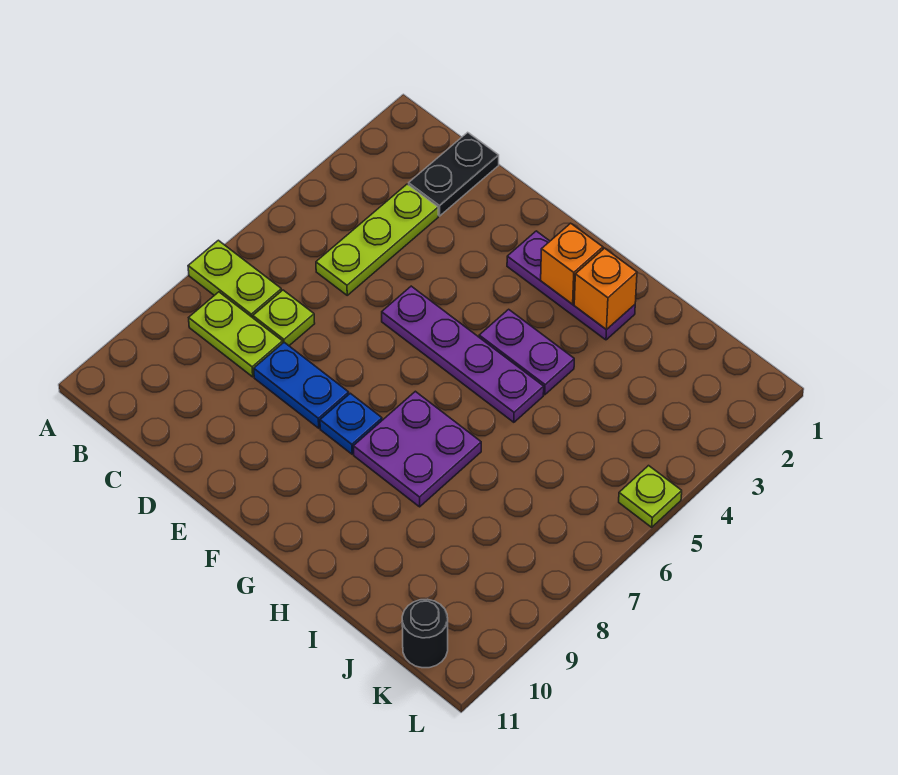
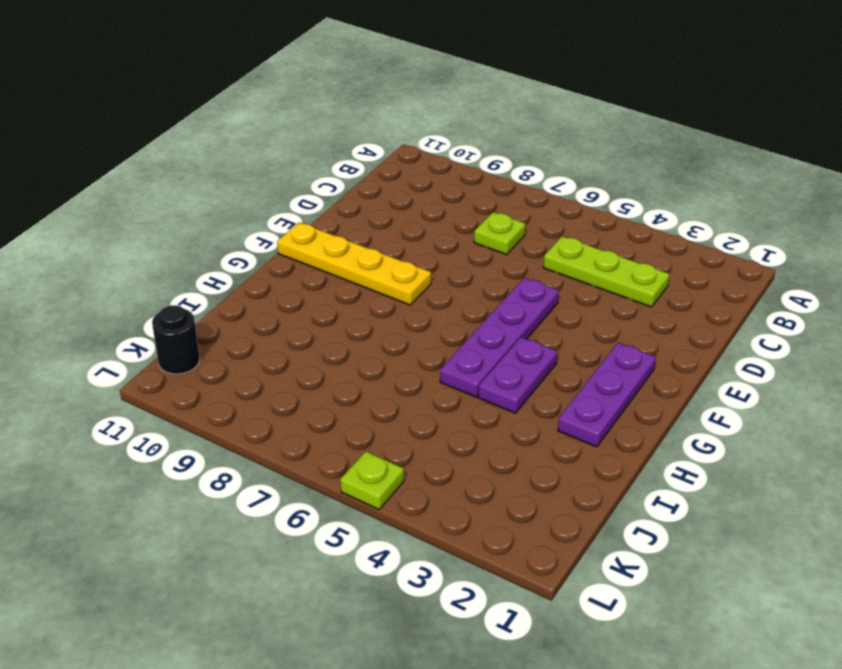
yellow plate F8:F11 level 1 -> blue plate F8 level 1
none -> lime plate A7:B7 level 1
none -> lime plate B8:C8 level 1
none -> black plate C1:C2 level 1

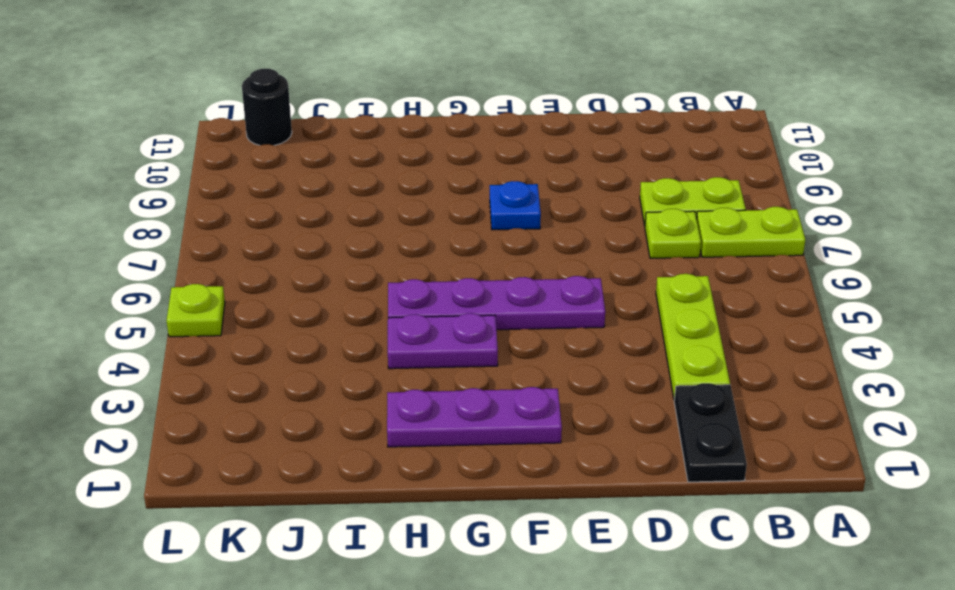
none -> blue plate D8:E8 level 1
none -> purple plate G7:H8 level 1
none -> orange brick G2 level 2

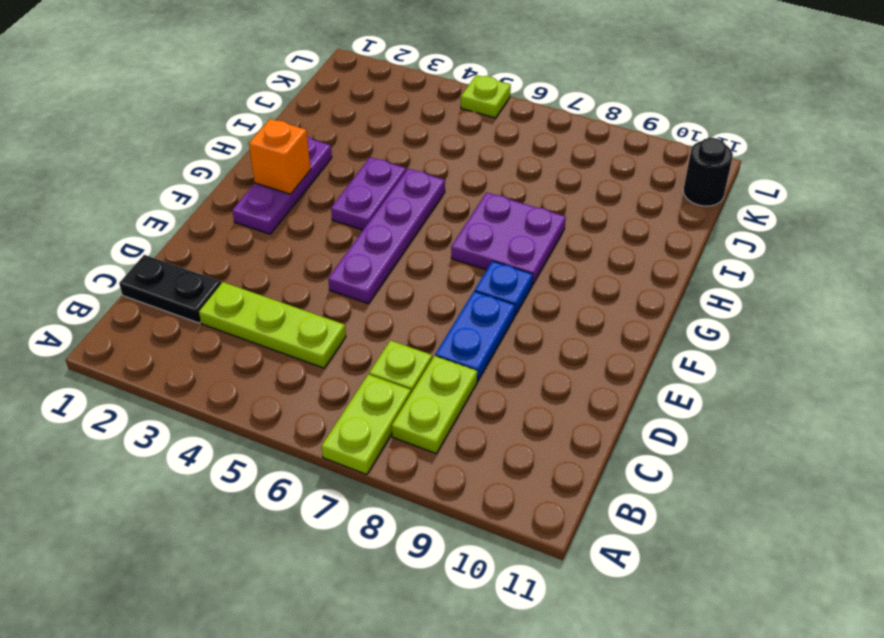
none -> orange brick H2 level 2

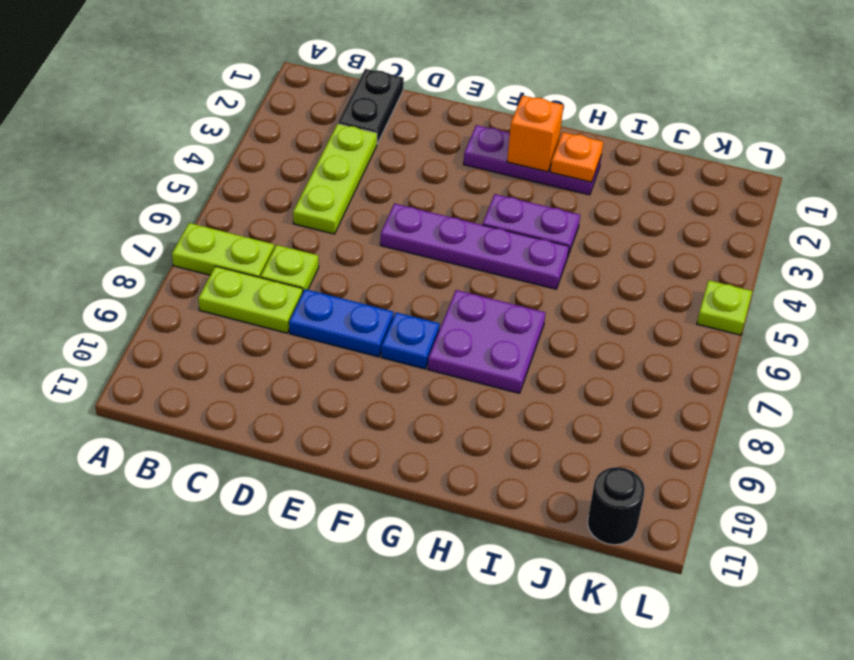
orange plate H2 level 2 -> orange brick H2 level 2

